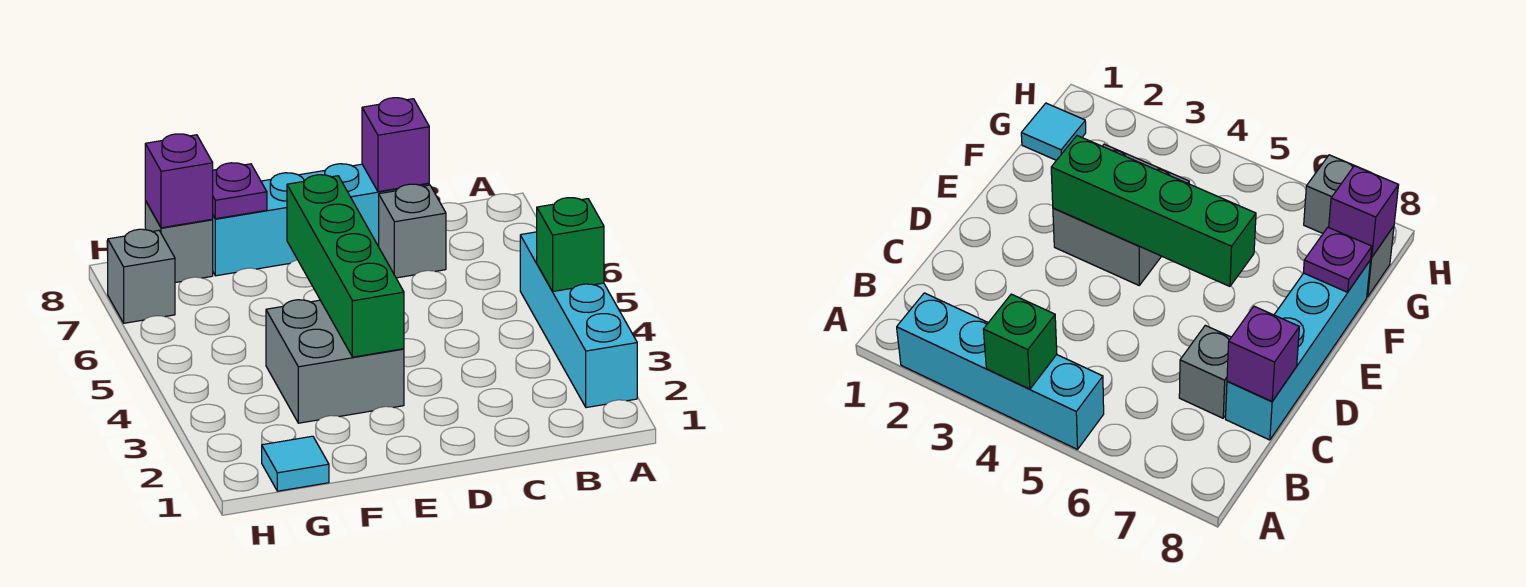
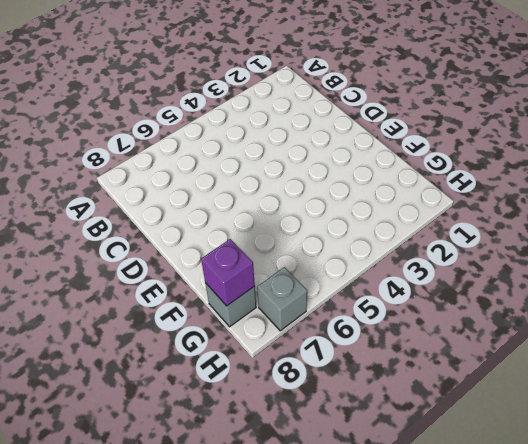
none -> cyan brick A2:A5 level 1
none -> grey brick C7 level 1
none -> cyan brick C8:F8 level 1

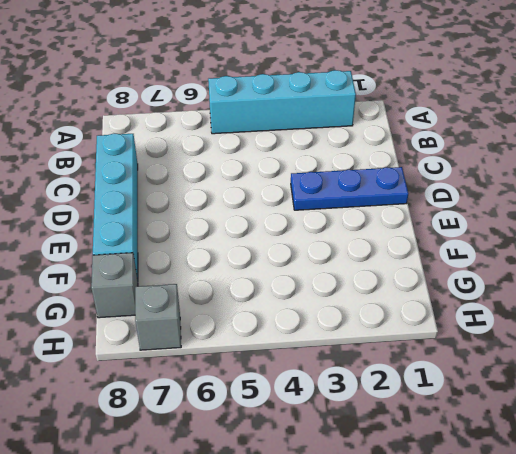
blue plate D1:D3 level 1 -> none
none -> grey brick C7 level 1
none -> grey brick E3:F4 level 1
none -> cyan tile G1 level 1

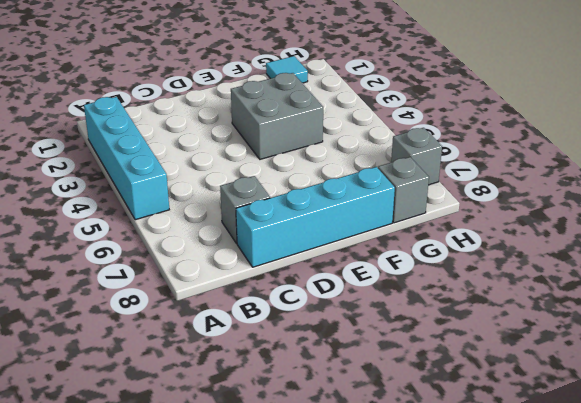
none -> green brick A4 level 2
none -> purple brick C8 level 2
none -> green brick E3:E6 level 2

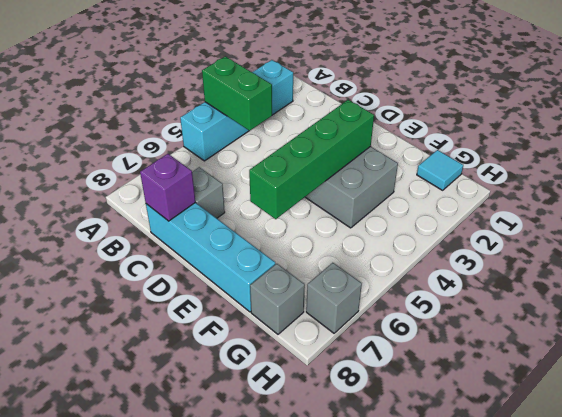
green brick A4:B4 level 2 -> green brick A4 level 2
none -> purple plate F8 level 2
none -> purple brick G8 level 2

